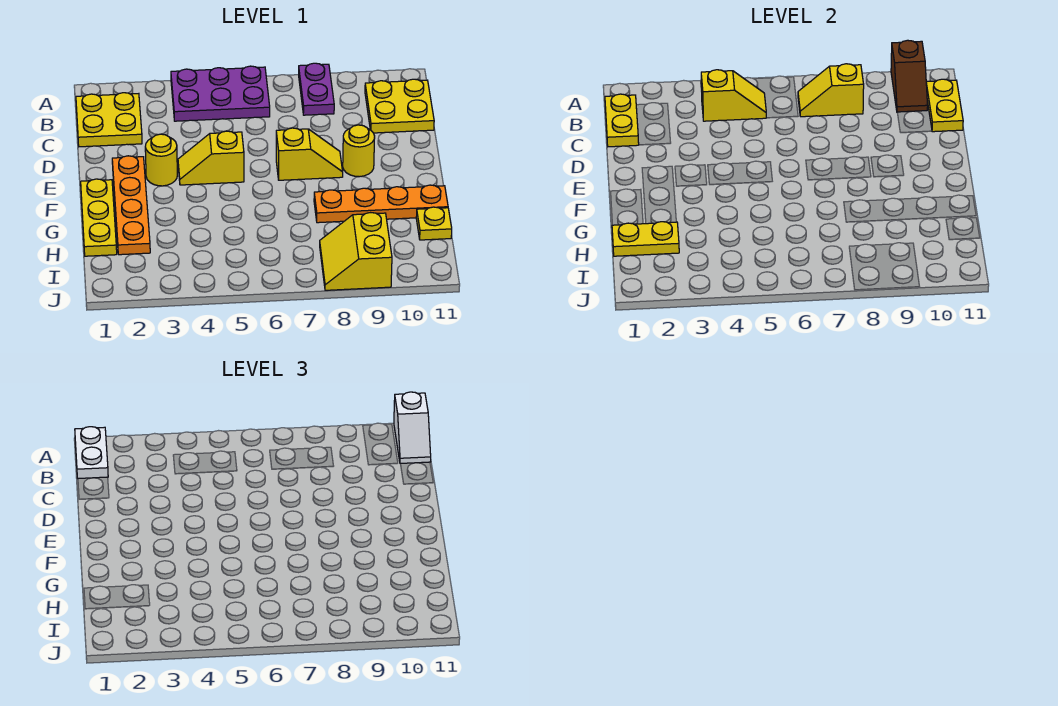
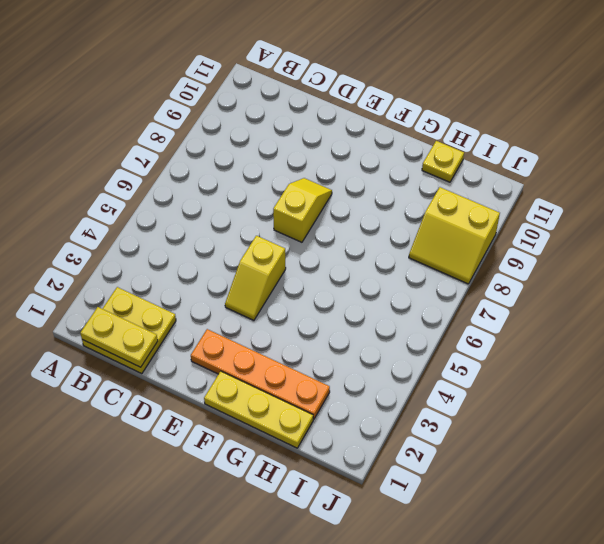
none -> purple plate A4:B6 level 1
none -> purple plate A8:B8 level 1
none -> yellow plate B10:C11 level 1

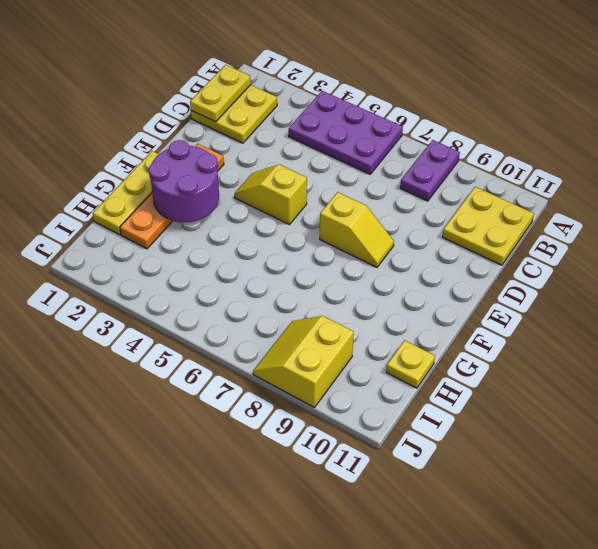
purple round brick F2:G3 level 2 -> none
none -> yellow round brick E3 level 1
none -> yellow round brick E9 level 1
none -> orange plate G8:G11 level 1

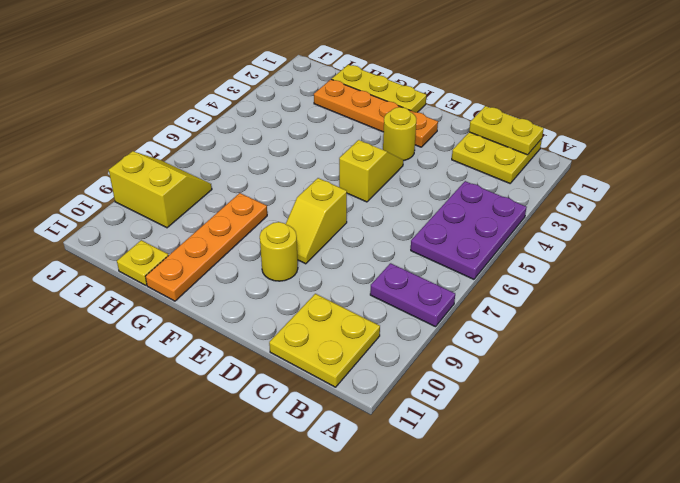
none -> brown slope A10:B10 level 2 top A
none -> yellow slope B4:B5 level 2 top 4
none -> yellow slope B7:B8 level 2 top 8

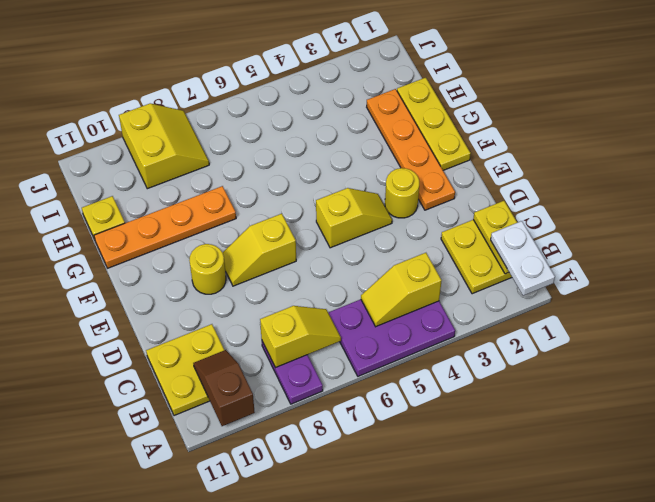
none -> yellow plate B11:C11 level 2
none -> yellow plate H1:H2 level 2
none -> white slope A11:B11 level 3 top A

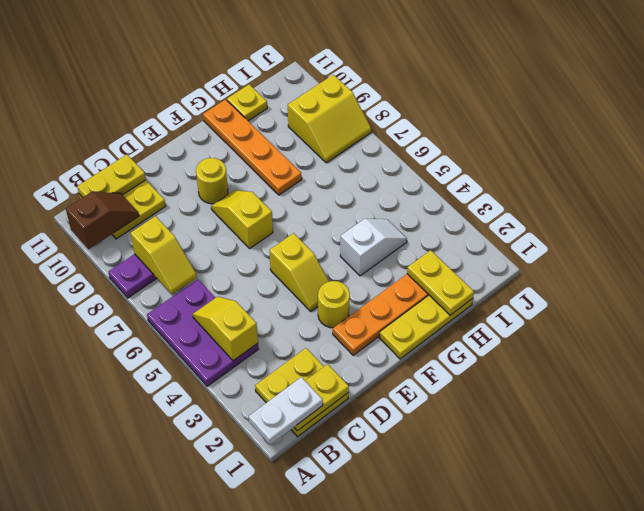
white slope G4:H4 level 1 top G -> white slope A11:B11 level 3 top A

